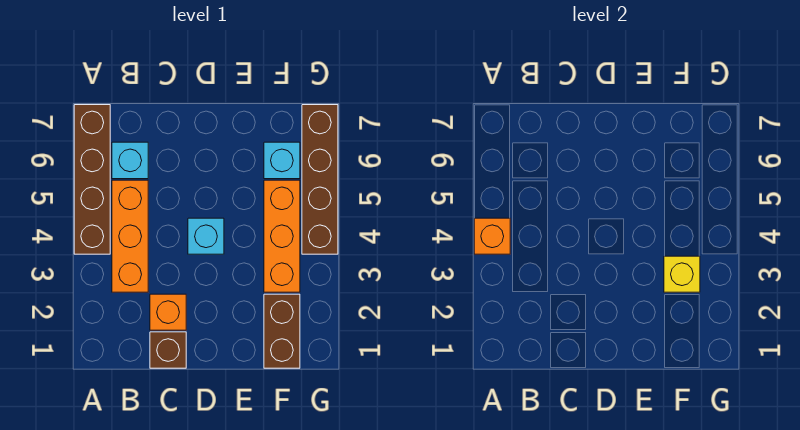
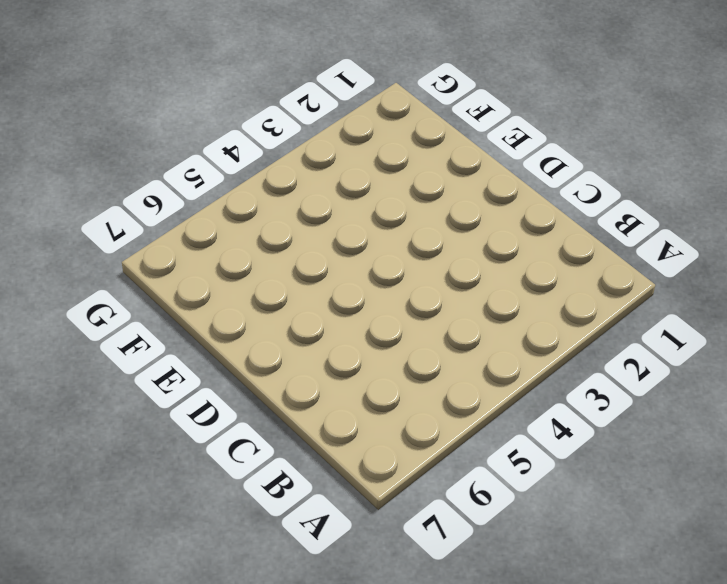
none -> brown brick A4:A7 level 1
none -> orange brick B3:B5 level 1
none -> cyan brick B6 level 1

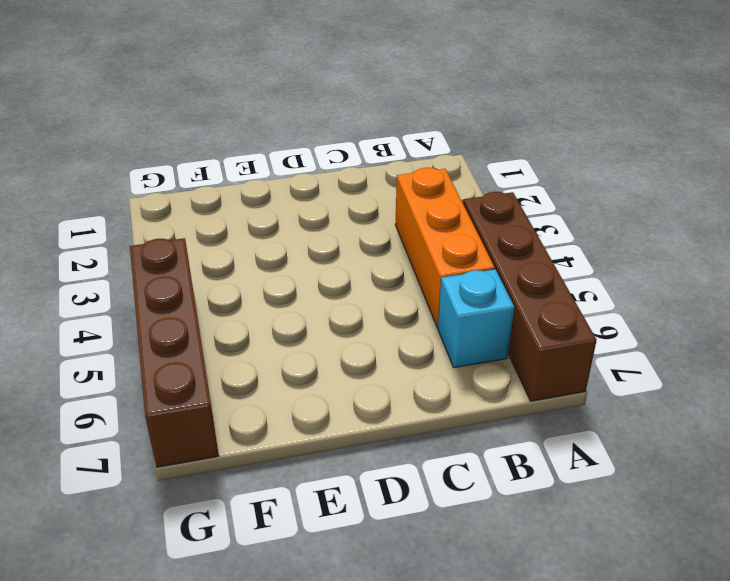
none -> brown brick C1 level 1
none -> orange brick C2 level 1
none -> cyan brick D4 level 1

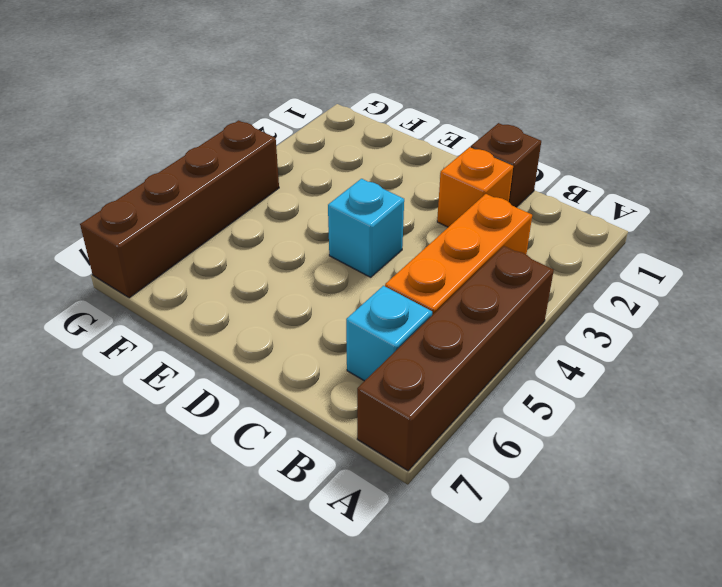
none -> brown brick F1:F2 level 1
none -> orange brick F3:F5 level 1
none -> cyan brick F6 level 1

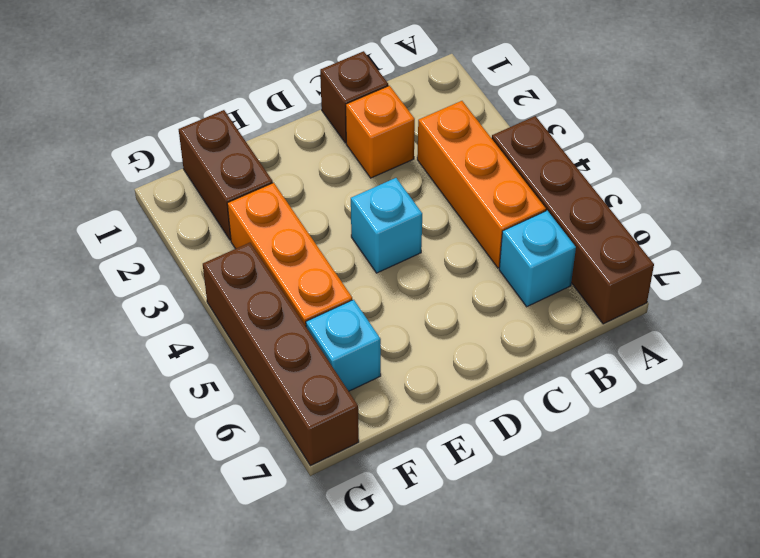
none -> orange brick A4 level 2
none -> yellow brick F3 level 2

